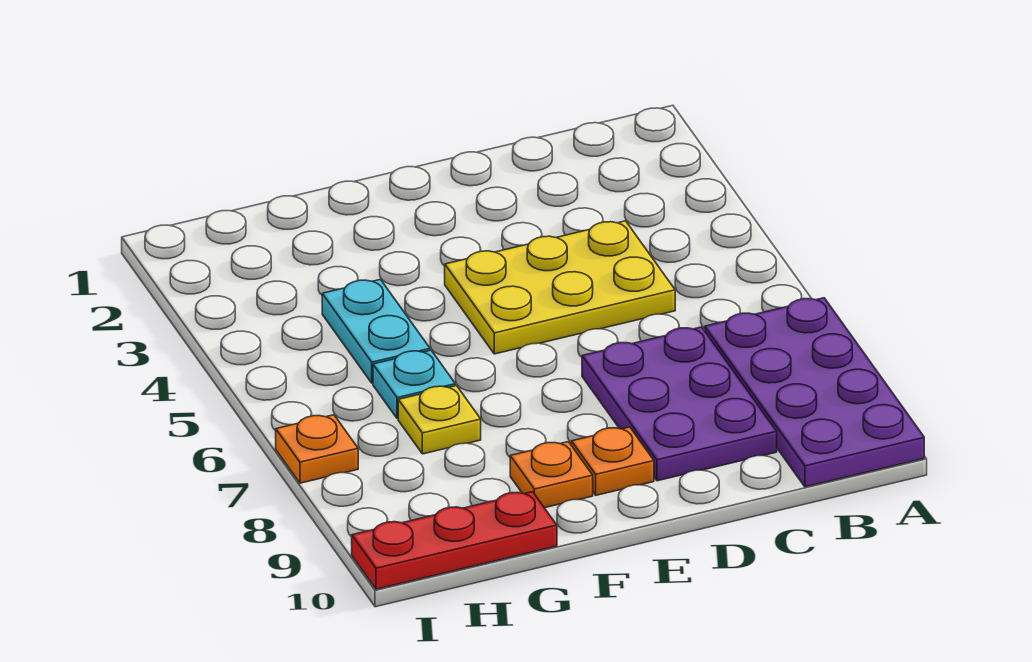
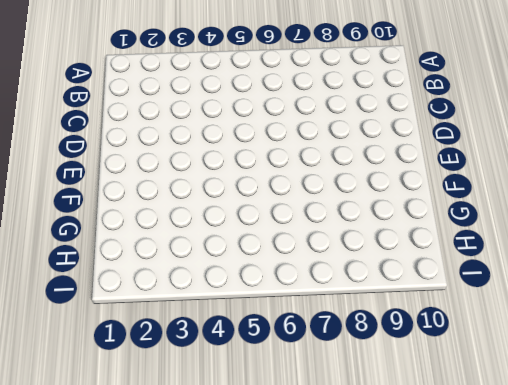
none -> purple plate A7:B10 level 1
none -> yellow plate C4:E5 level 1

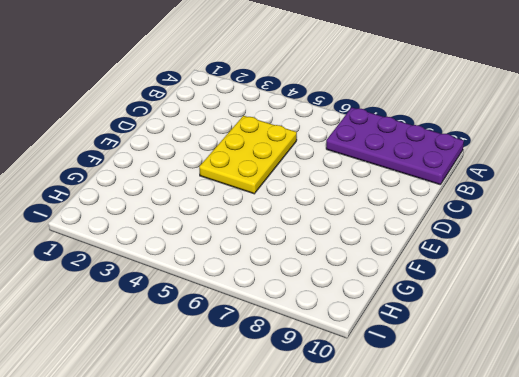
none -> purple plate C7:D9 level 1
none -> orange plate E9 level 1

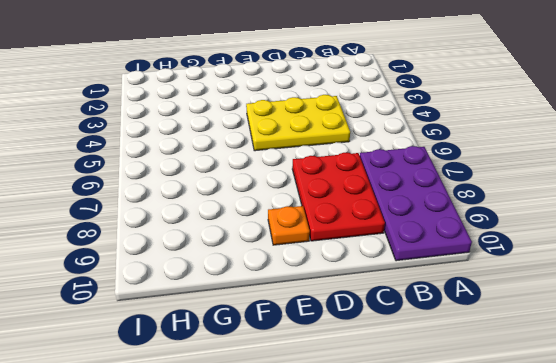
red plate C7:D9 level 1 -> purple plate C7:D9 level 1
none -> orange plate F9 level 1
none -> cyan plate G4:G5 level 1

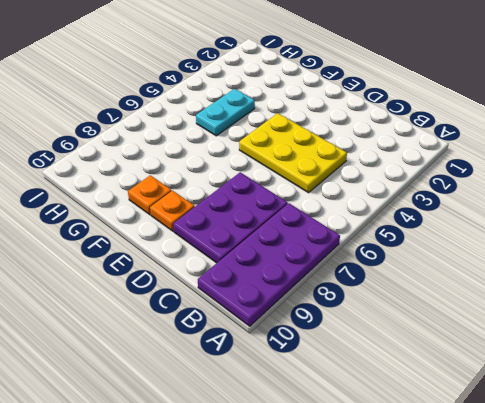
none -> cyan plate G6 level 1
none -> yellow plate G7 level 1

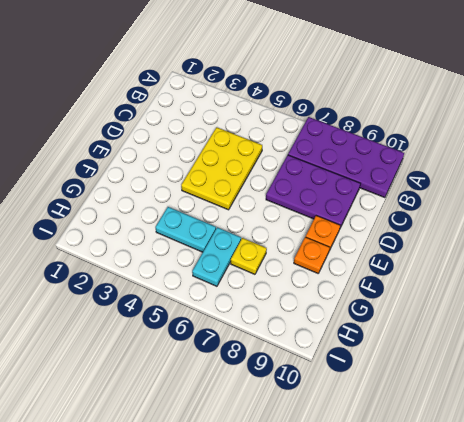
cyan plate G6:H6 level 1 -> cyan plate G6 level 1
none -> red plate G10:I10 level 1
none -> orange plate I7 level 1

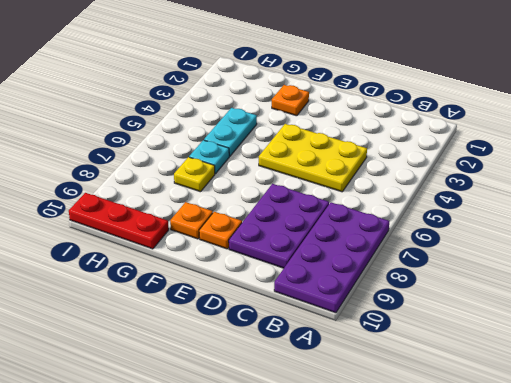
orange plate F2 level 1 -> orange plate I7 level 1

